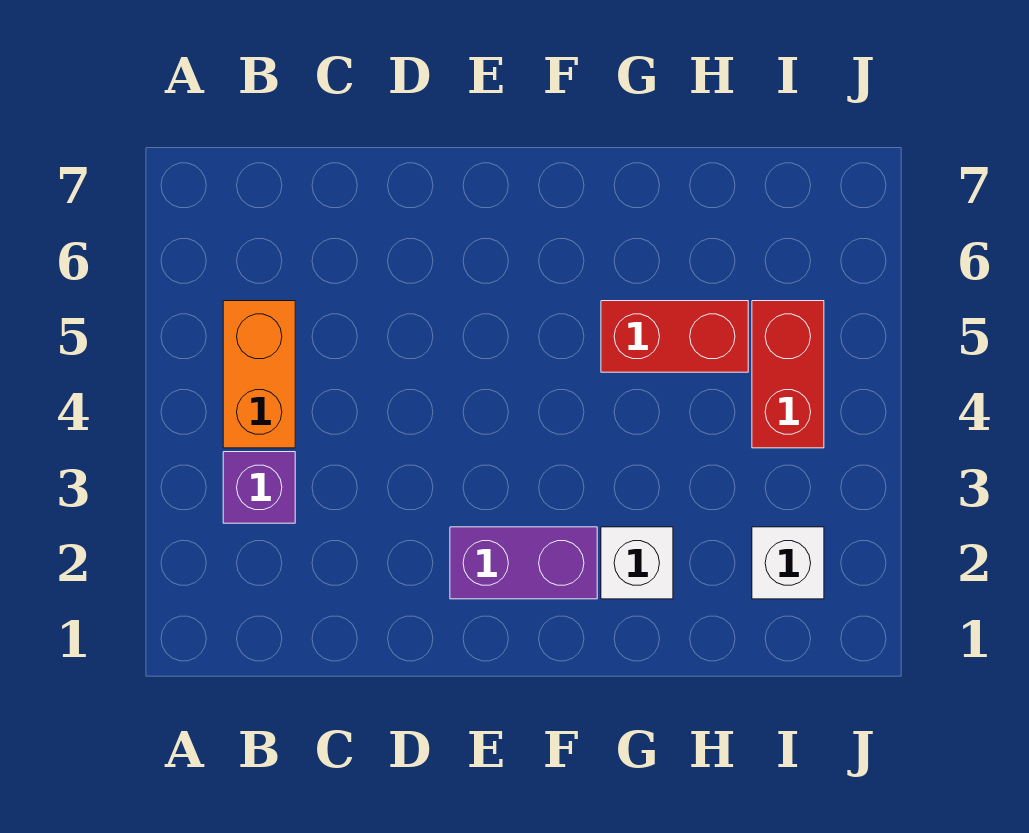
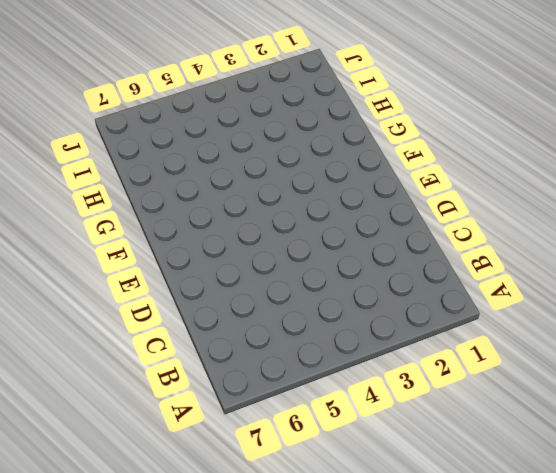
none -> purple brick B3 level 1
none -> orange brick B4:B5 level 1

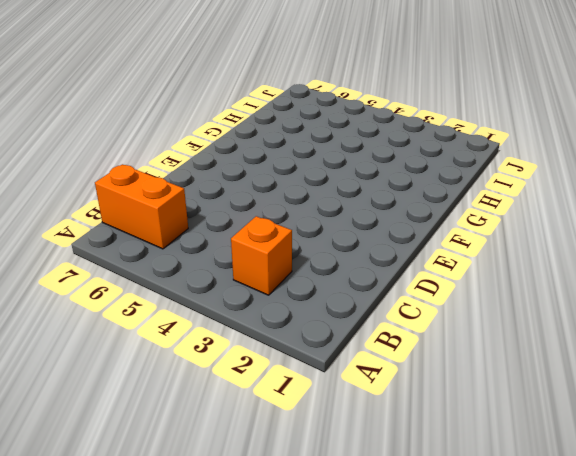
orange brick B3 level 1 -> purple brick B3 level 1
orange brick B6:B7 level 1 -> orange brick B4:B5 level 1
none -> purple brick E2:F2 level 1
none -> white brick G2 level 1

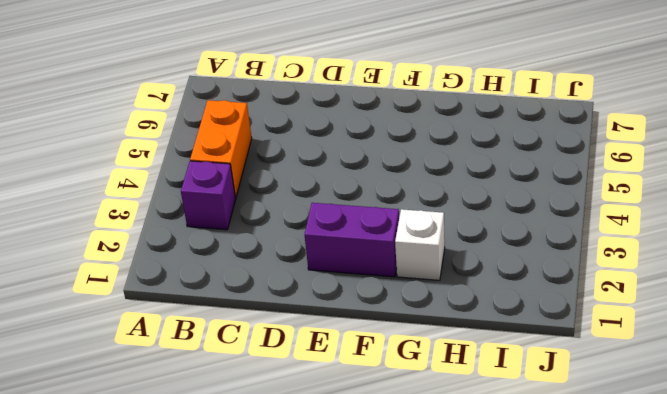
none -> red brick G5:H5 level 1
none -> white brick I2 level 1

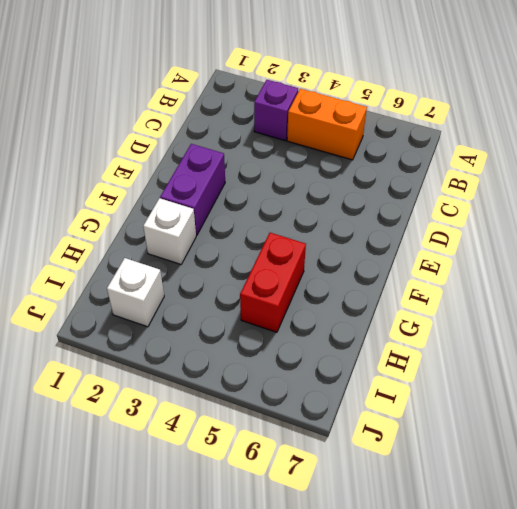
none -> red brick I4:I5 level 1

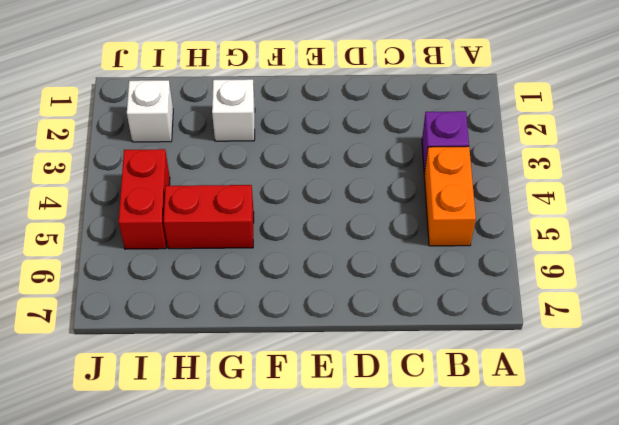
none -> purple brick E2:F2 level 1

